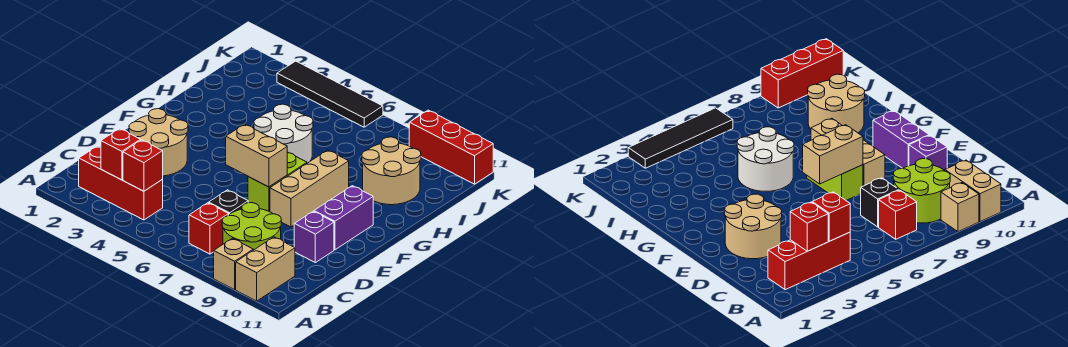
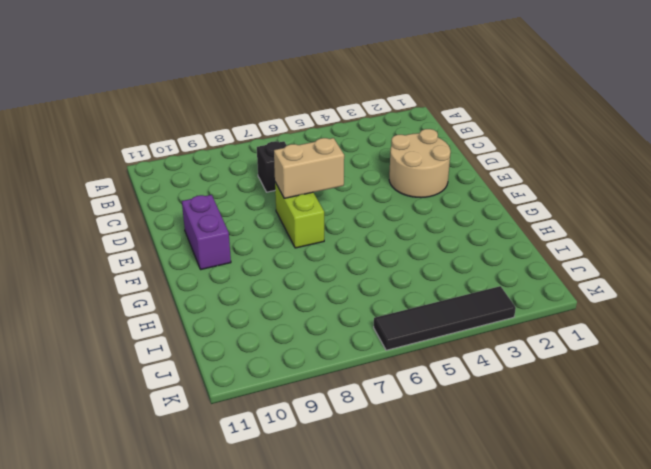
none -> tan brick A9 level 1
none -> tan brick A10:B10 level 1
none -> red brick B2:B4 level 1

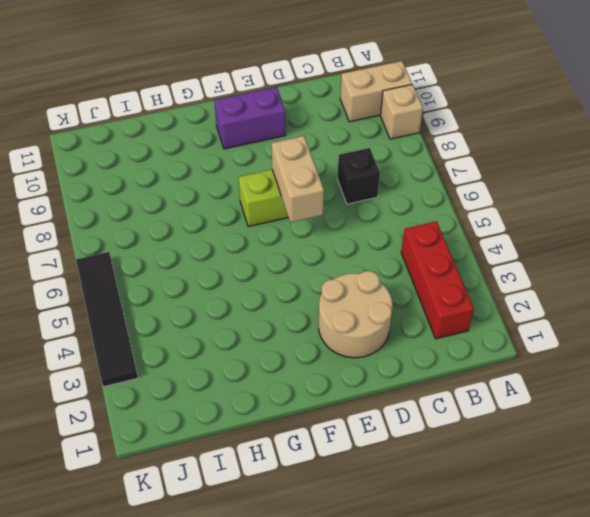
none -> red brick B7 level 1
none -> lime round brick B8:C9 level 1
none -> purple brick D10 level 1

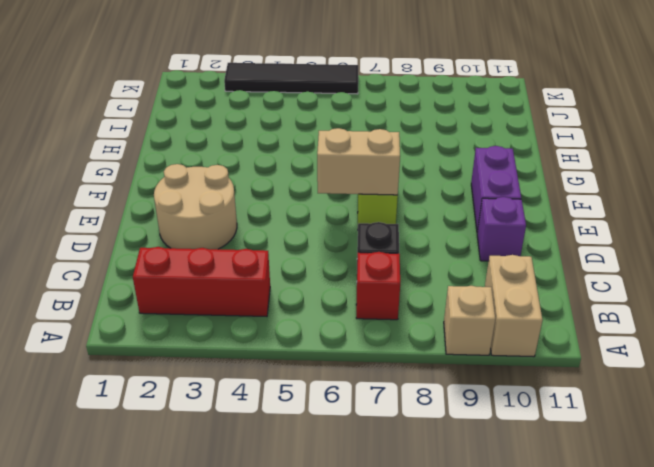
none -> lime round brick B8:C9 level 1
none -> tan brick E8:G8 level 1
none -> white round brick G5:H6 level 1

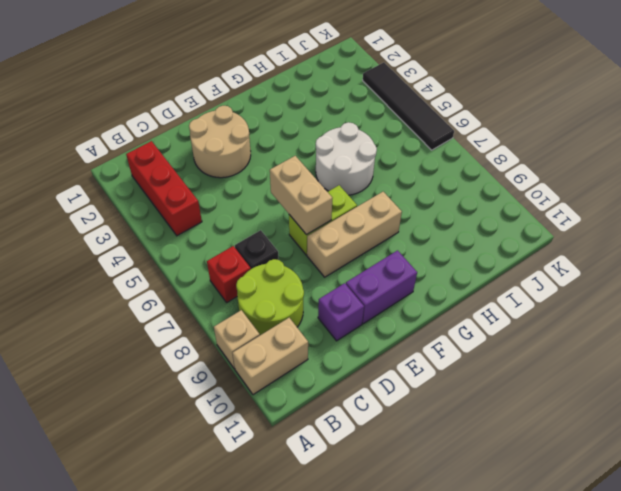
none -> tan round brick H9:I10 level 1
none -> red brick K9:K11 level 1
none -> red brick B3 level 2

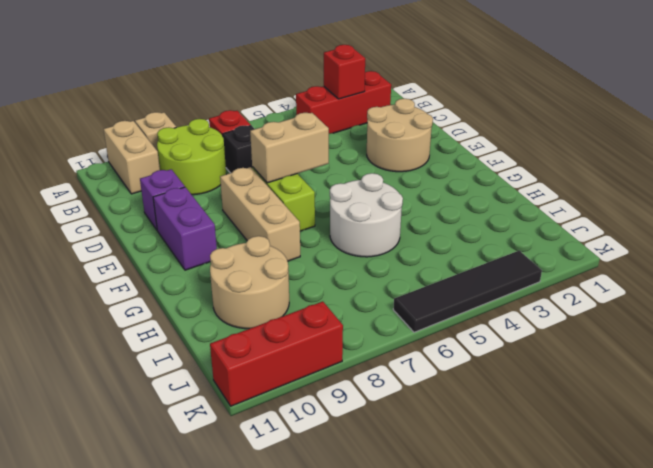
none -> red brick B4 level 2

